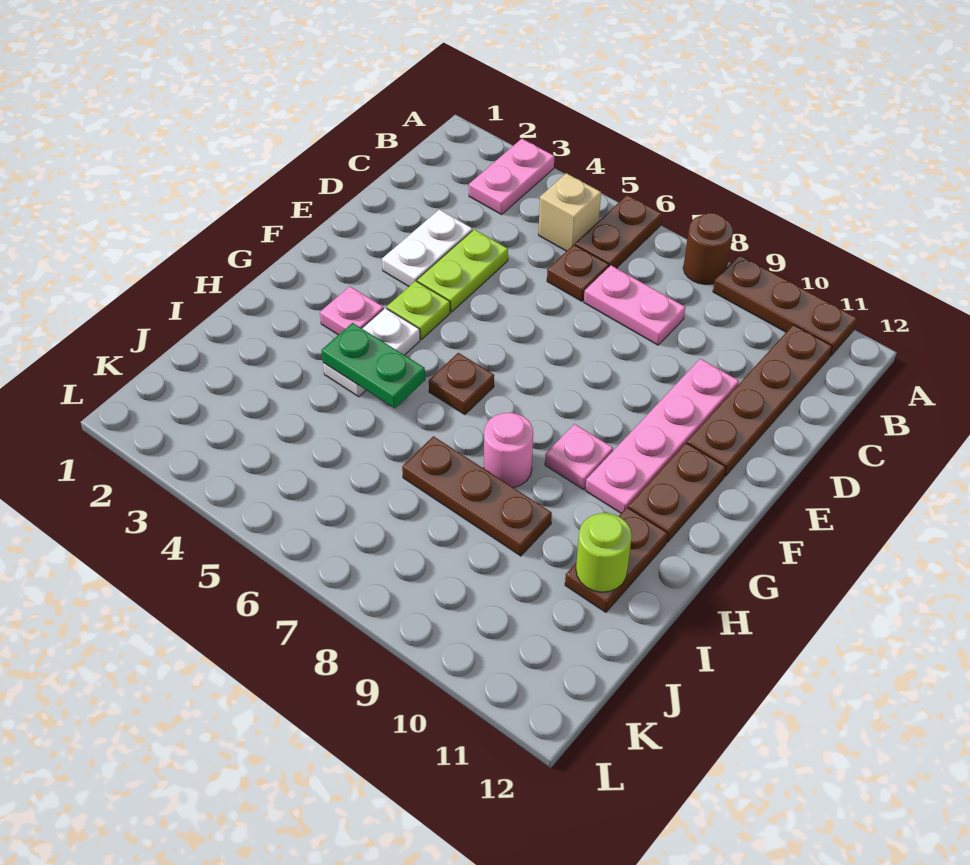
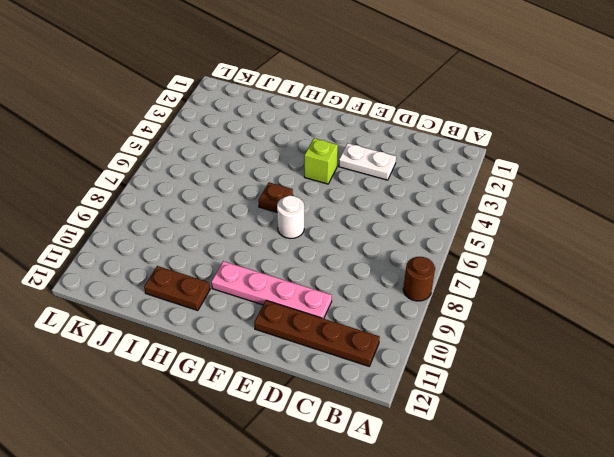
lime brick F4 level 1 -> lime plate F4 level 1
white round brick F7 level 1 -> none
none -> pink plate A3:B3 level 1
none -> brown plate A6:B6 level 1
none -> brown plate A9:A11 level 1

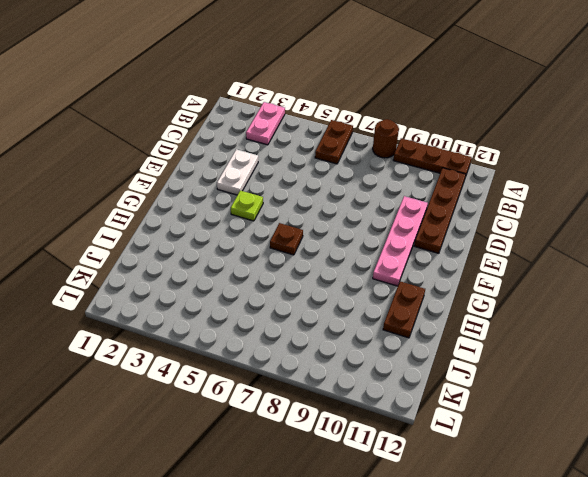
none -> tan brick B5 level 1
none -> brown plate C6 level 1
none -> pink plate C7:C8 level 1

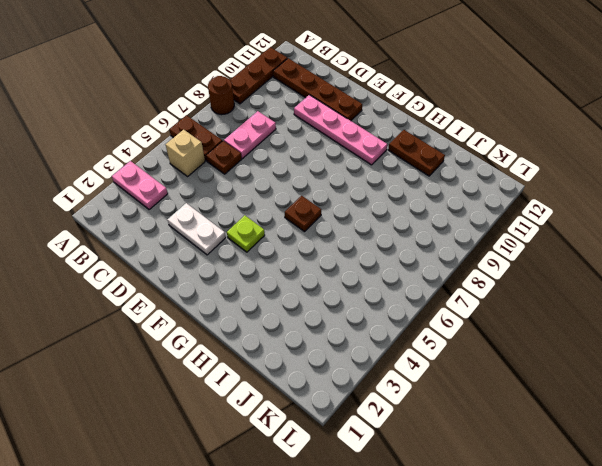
none -> lime plate D4:E4 level 1
none -> brown plate F11:G11 level 1
none -> pink plate G3 level 1

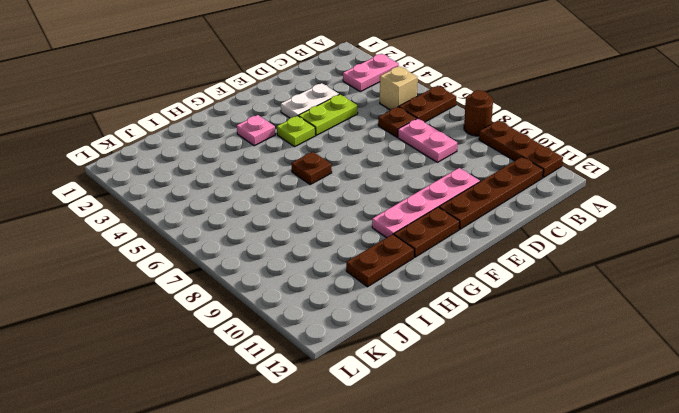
none -> white plate G4:H4 level 1
none -> pink plate G9 level 1
none -> pink round brick H8 level 1

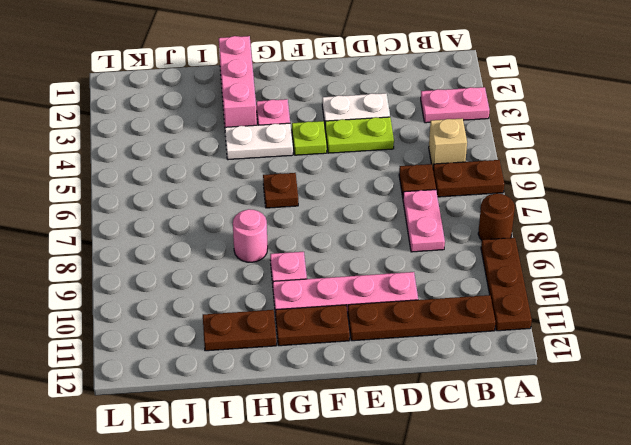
pink brick H1:H3 level 1 -> none
none -> brown plate I7:I9 level 1
none -> green plate H4:H5 level 2
none -> lime round brick I11 level 2

